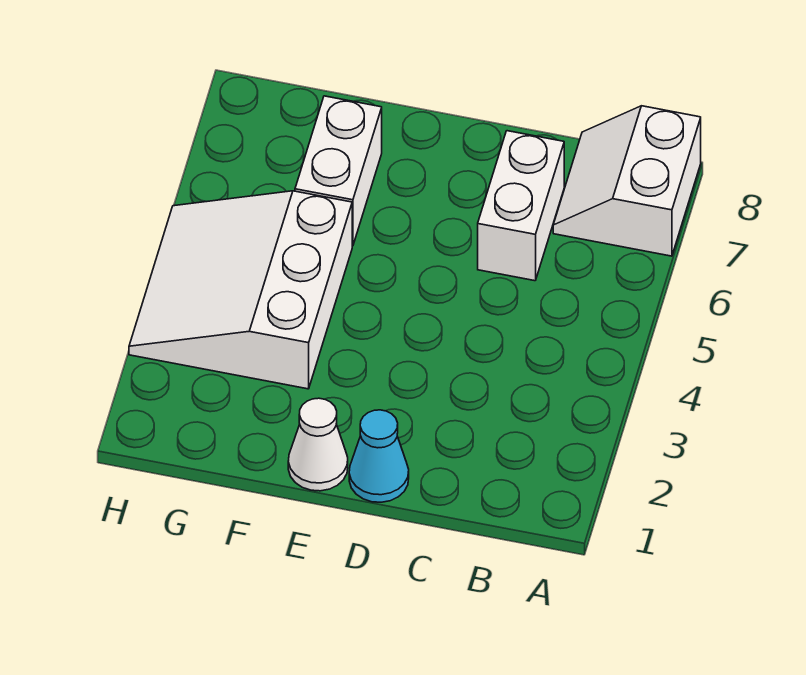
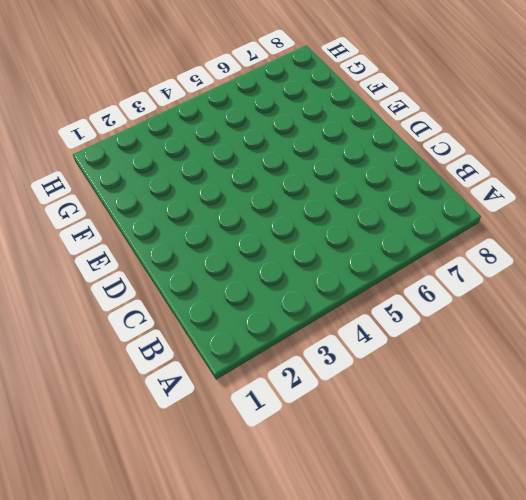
none -> white slope A7:B8 level 1 top A
none -> white brick C6:C7 level 1

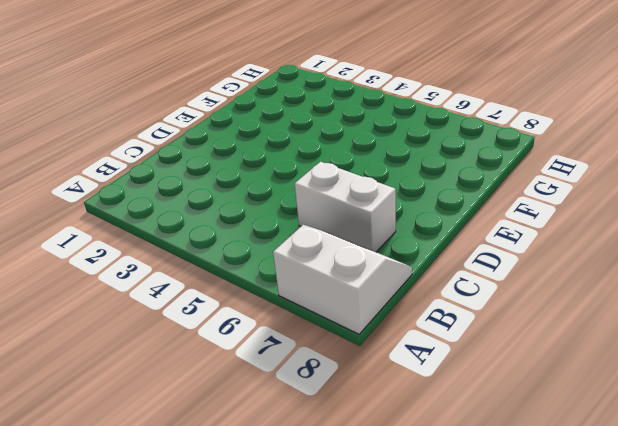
none -> cyan cone D1 level 1
none -> white cone E1 level 1

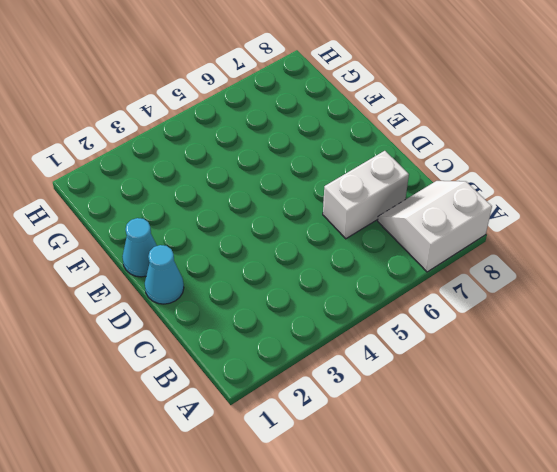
cyan cone E1 level 1 -> white cone E1 level 1
none -> white slope F3:H5 level 1 top F
none -> white brick F6:F7 level 1

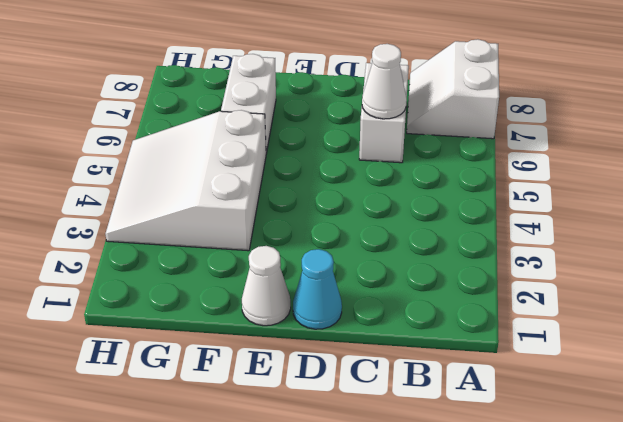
white cone C6 level 2 -> none

